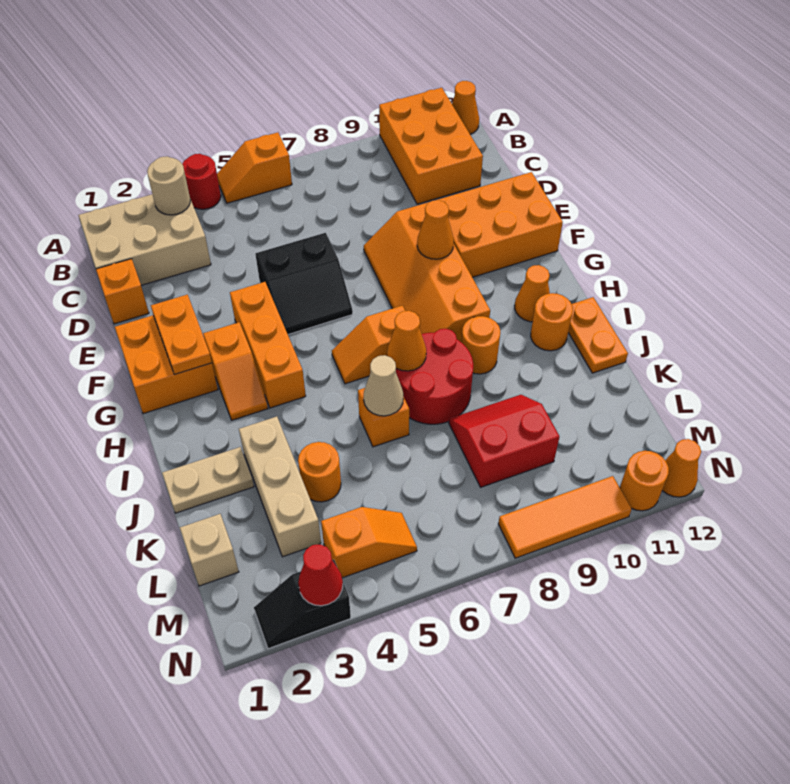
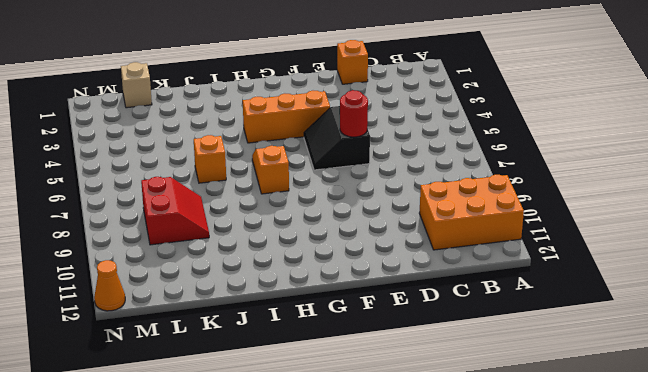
red round brick E6 level 2 -> red round brick A4 level 1
none -> orange slope A5:A6 level 1 top 6
none -> orange cone A12 level 1
none -> tan brick B1:C3 level 1
none -> orange slope E8:H9 level 1 top 9

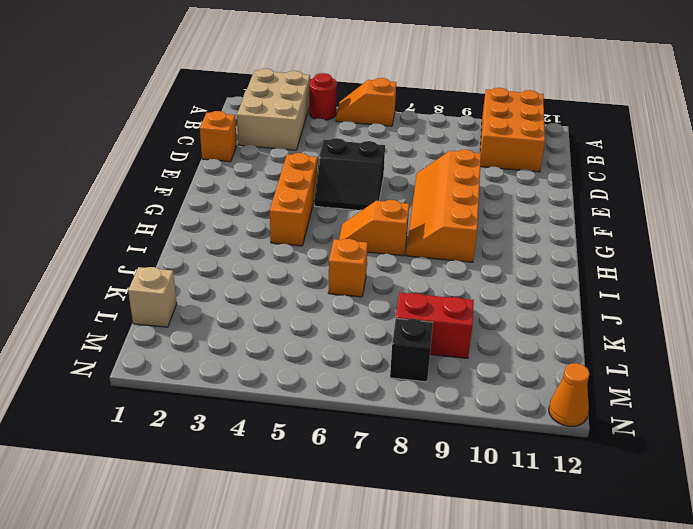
tan brick A2:C3 level 1 -> tan brick B1:C3 level 1
black brick M8 level 1 -> none
none -> orange cone A12 level 1
none -> orange brick E10:F12 level 1
none -> orange brick F1:G2 level 1
none -> orange slope G3:H3 level 1 top G

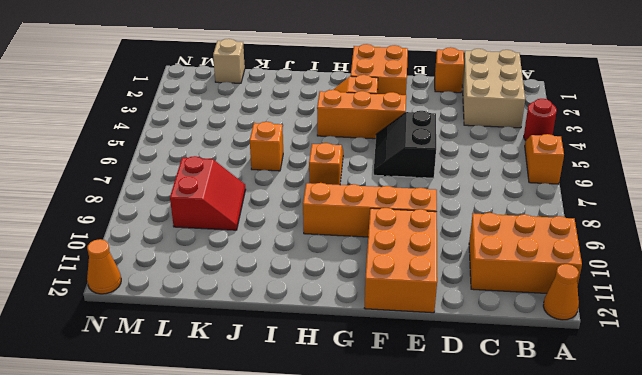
none -> orange cone H11 level 1
none -> red round brick I7:J8 level 1
none -> orange round brick I9 level 1
none -> orange round brick I11 level 1

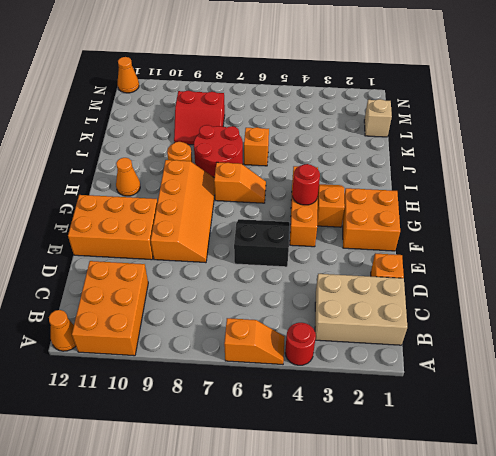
red round brick G4 level 2 -> none
none -> orange round brick I11 level 1
none -> orange plate I12:J12 level 1
none -> tan plate J1:J2 level 1
none -> tan brick J3:L3 level 1

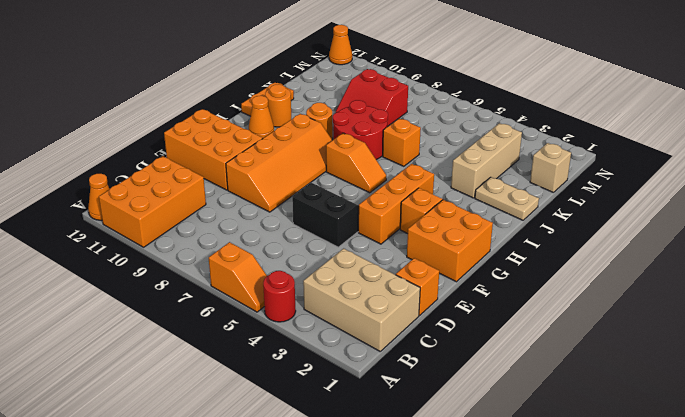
none -> orange round brick K4 level 1
none -> orange slope M4:M5 level 1 top 4
none -> black slope N2:N3 level 1 top 3
none -> orange tile N8:N10 level 1

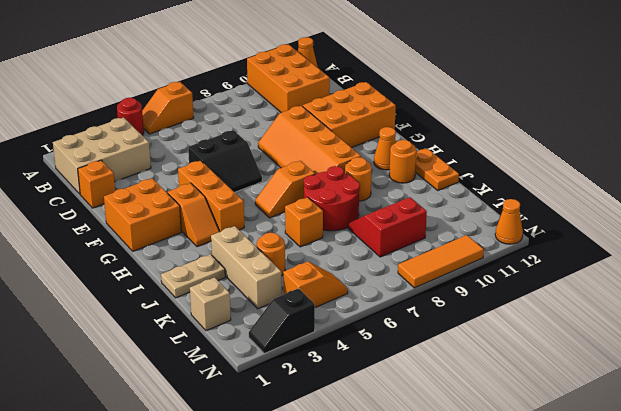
none -> orange round brick N11 level 1
none -> tan round brick B3 level 2
none -> orange plate F2:G2 level 2
none -> orange cone F9 level 2

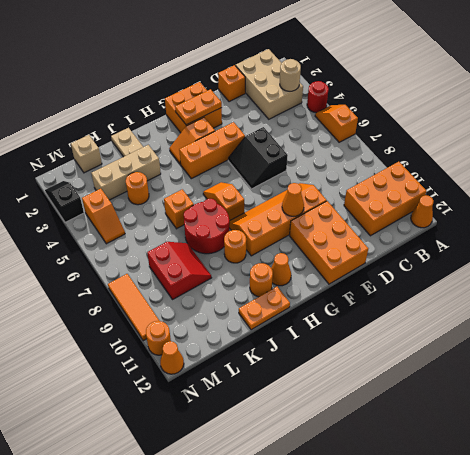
none -> orange cone I7 level 2
none -> tan cone J6 level 2
none -> red cone N3 level 2

